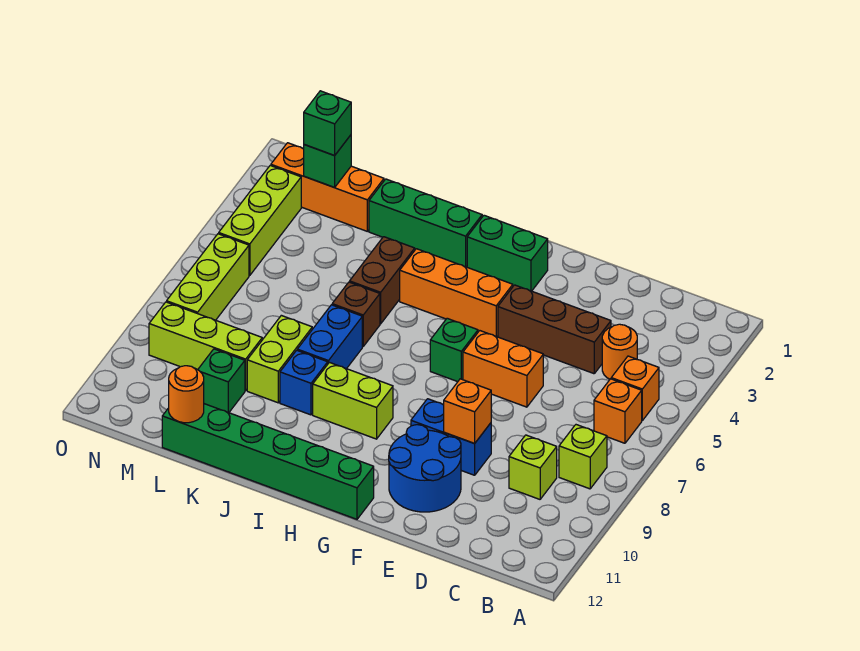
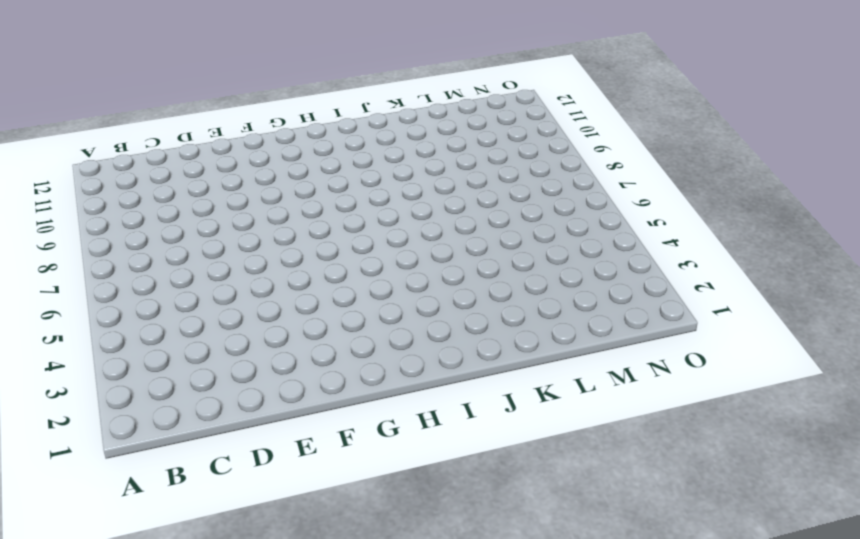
none -> orange brick B5 level 1
none -> orange brick B6 level 1
none -> lime brick B8 level 1

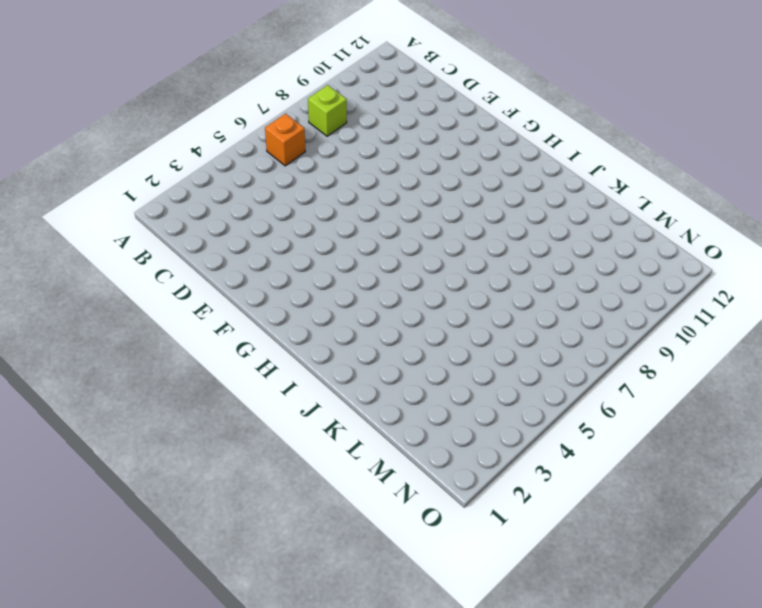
none -> orange brick B5 level 1
none -> orange round brick C4 level 1
none -> lime brick C9 level 1

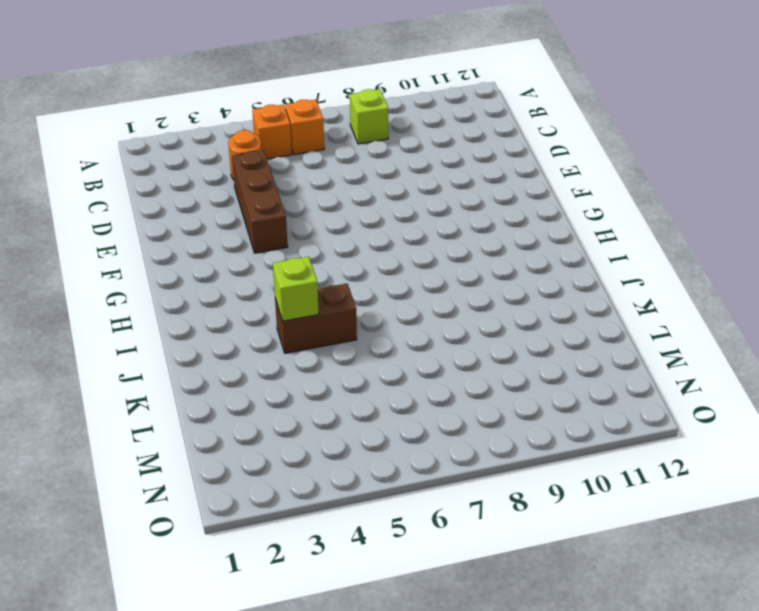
lime brick J4 level 2 -> lime brick C9 level 1
none -> orange brick E6:F6 level 1
none -> blue brick E9:F9 level 1
none -> blue round brick E10:F11 level 1

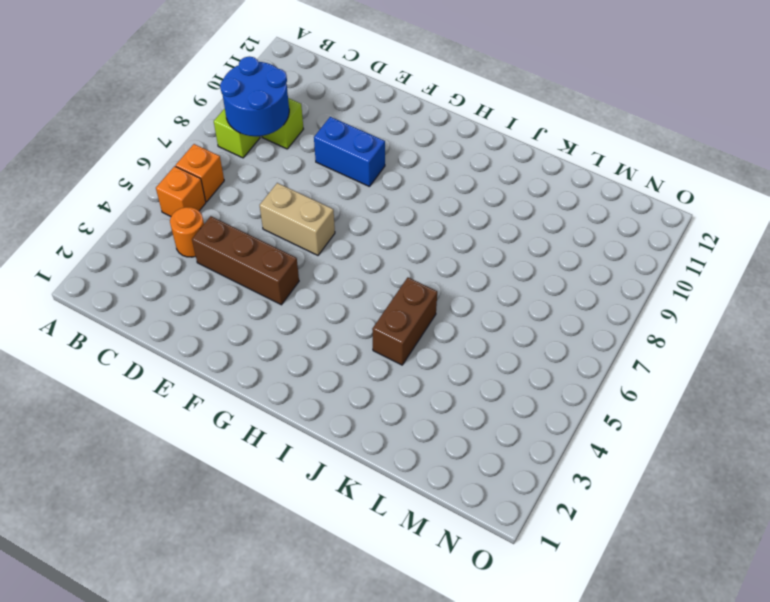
blue round brick B8:C9 level 2 -> blue round brick E10:F11 level 1
tan brick E6:F6 level 1 -> orange brick E6:F6 level 1
none -> green brick G2:H2 level 1
none -> orange brick G4:I4 level 1
none -> green brick G6 level 1

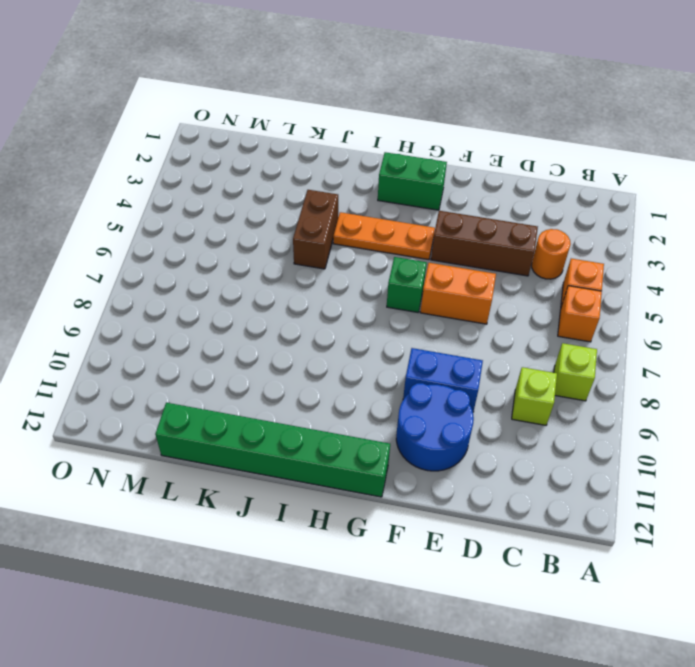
orange plate G4:I4 level 1 -> orange brick G4:I4 level 1
none -> lime brick H9:I9 level 1
none -> green brick I2:K2 level 1
none -> brown brick J6 level 1

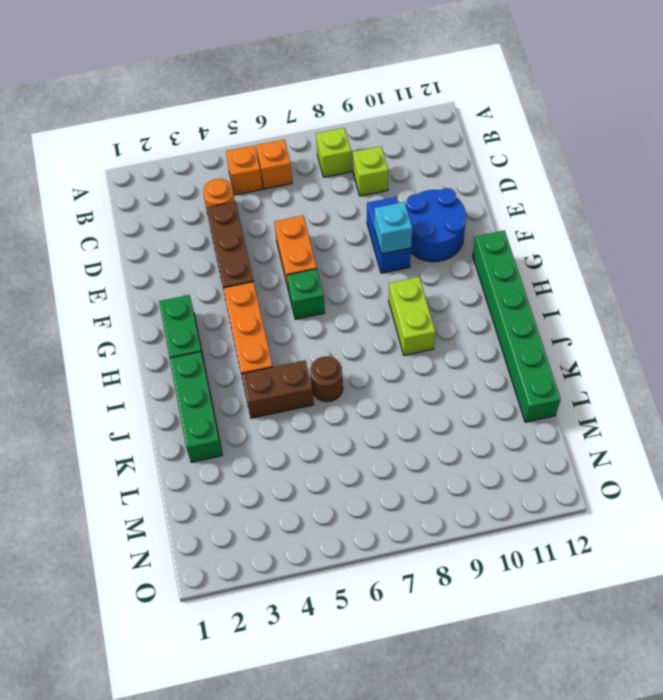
cyan brick F9 level 2 -> none
brown round brick J6 level 1 -> brown brick J6 level 1
none -> blue brick J7:J8 level 1
none -> blue brick J9 level 1
none -> lime brick K8:K9 level 1

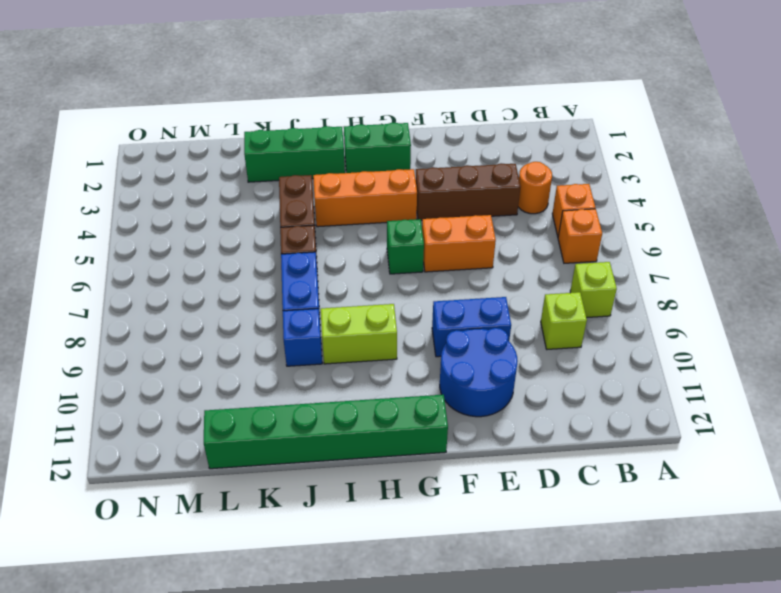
none -> lime brick K8:K9 level 1
none -> orange brick L2:N2 level 1
none -> lime brick L9:N9 level 1

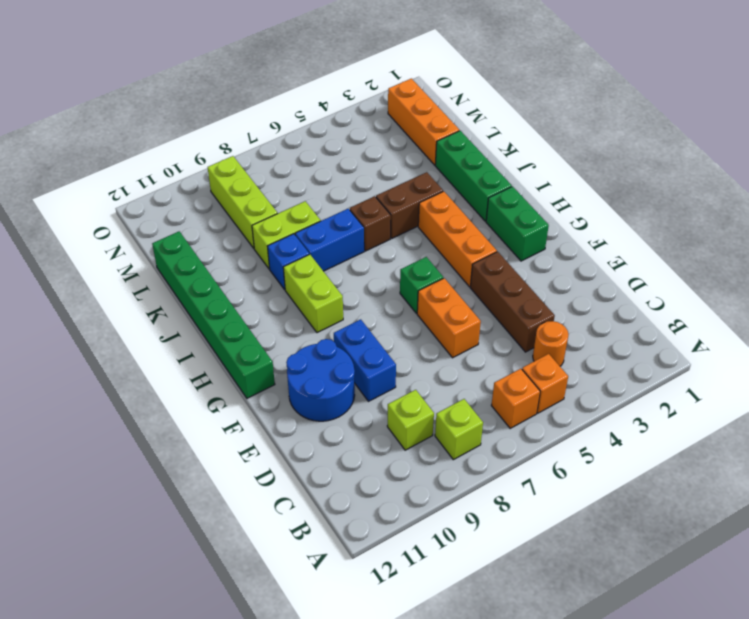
none -> green brick L10 level 1
none -> lime brick N3:N5 level 1
none -> lime brick N6:N8 level 1

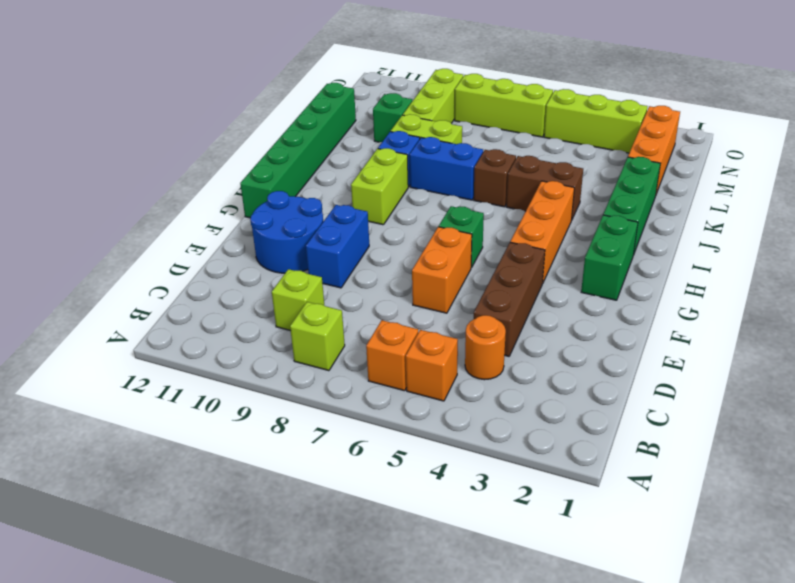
none -> orange brick E9 level 2
none -> orange round brick L12 level 2
none -> green brick M2 level 2

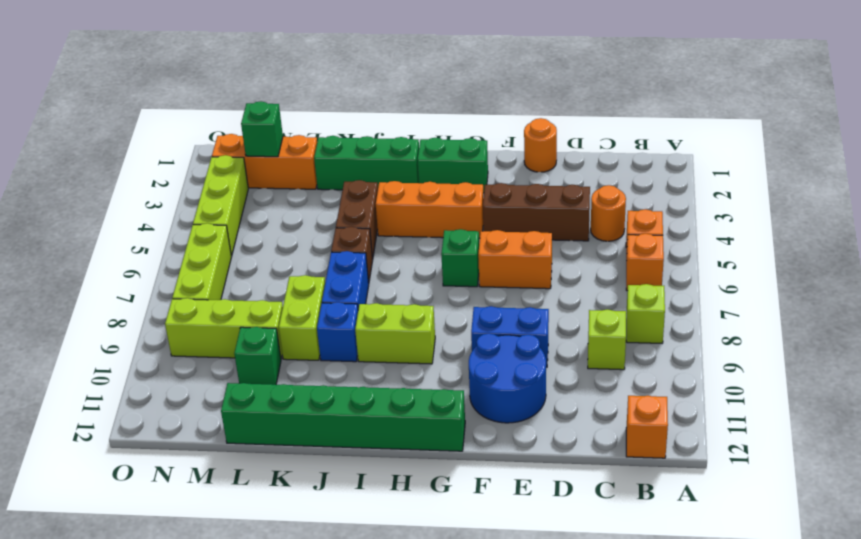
orange brick B12 level 1 -> orange brick E9 level 2
orange round brick E1 level 1 -> orange round brick L12 level 2
none -> green brick M2 level 3

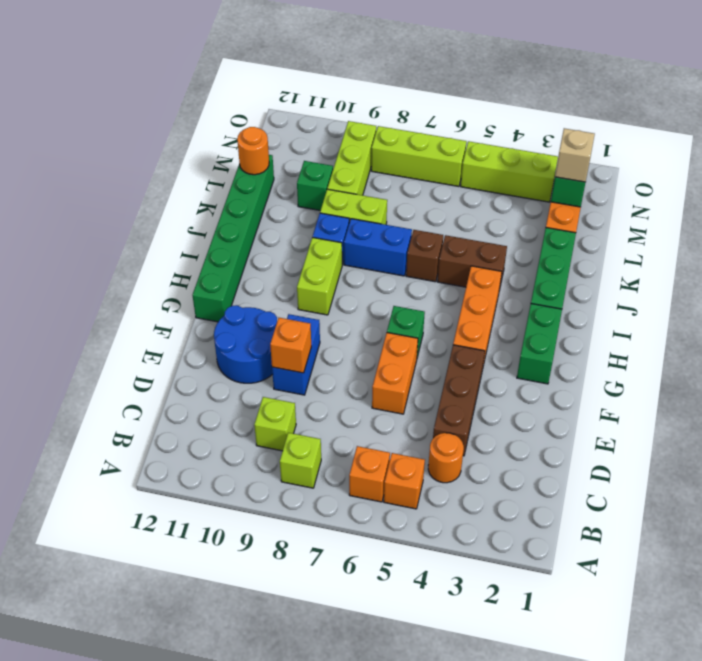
tan brick M2 level 3 -> green brick M2 level 3

